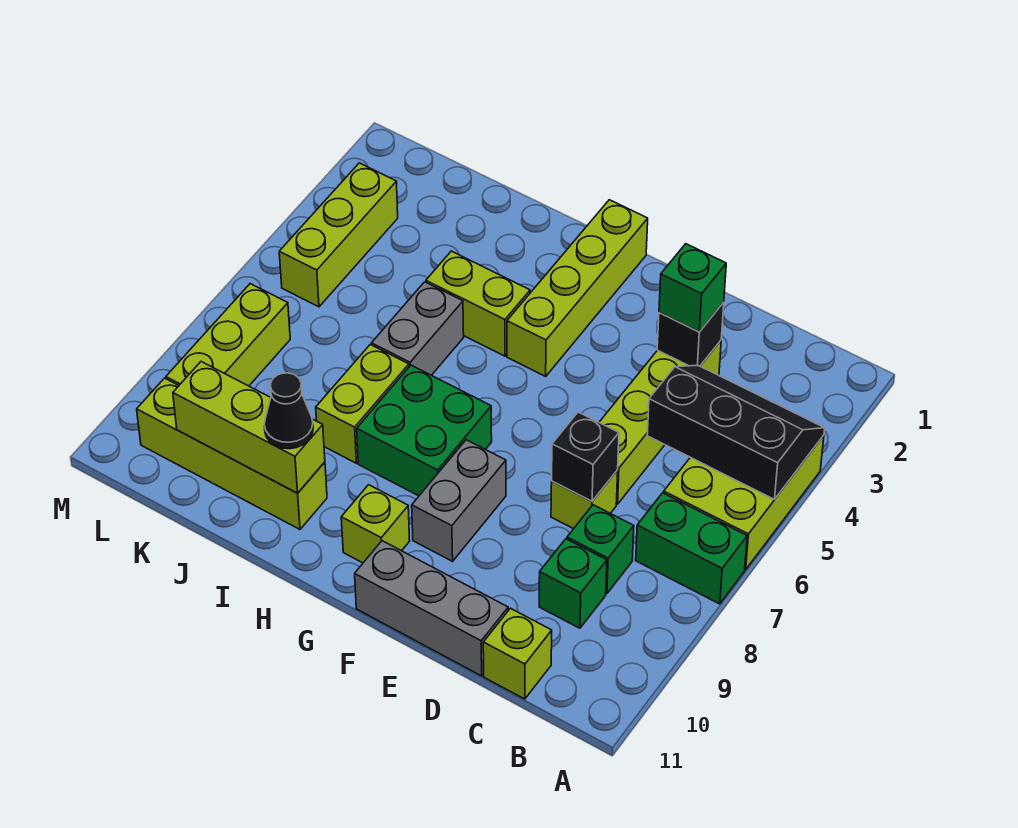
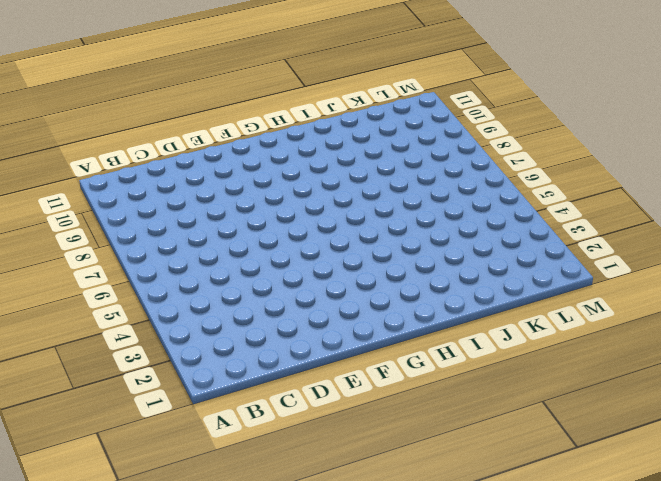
none -> lime brick A4:B6 level 1
none -> green brick A7:B7 level 1
none -> green brick C8 level 1

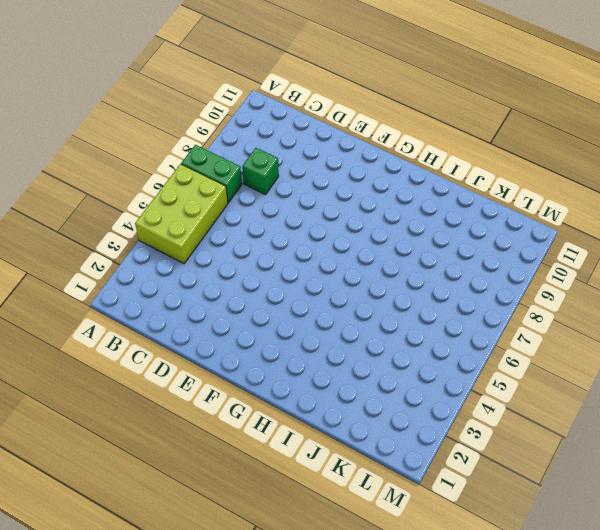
none -> green brick C9 level 1
none -> lime brick C11 level 1
none -> lime brick D3:D6 level 1

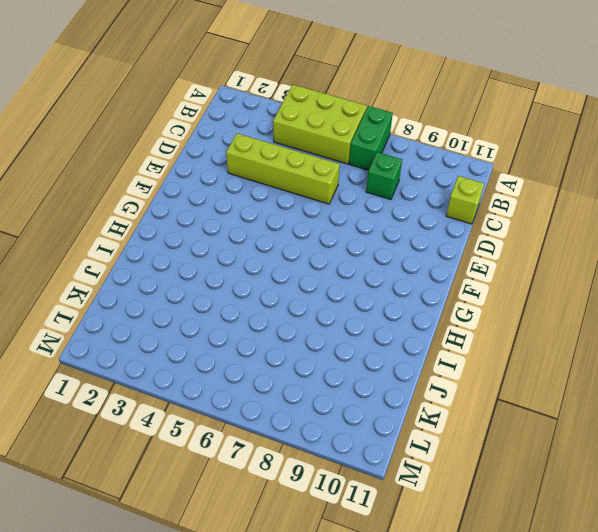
none -> green brick C9 level 1
none -> lime brick D7 level 1
none -> grey brick D11:F11 level 1

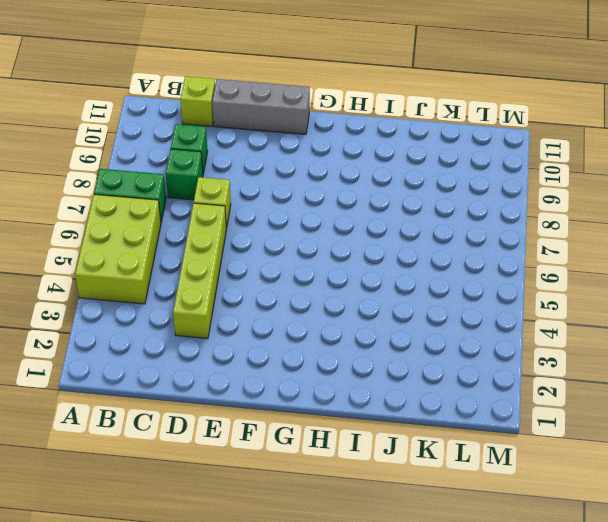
none -> grey brick F8:F9 level 1
none -> lime brick G1:G4 level 1
none -> green brick G7:H8 level 1

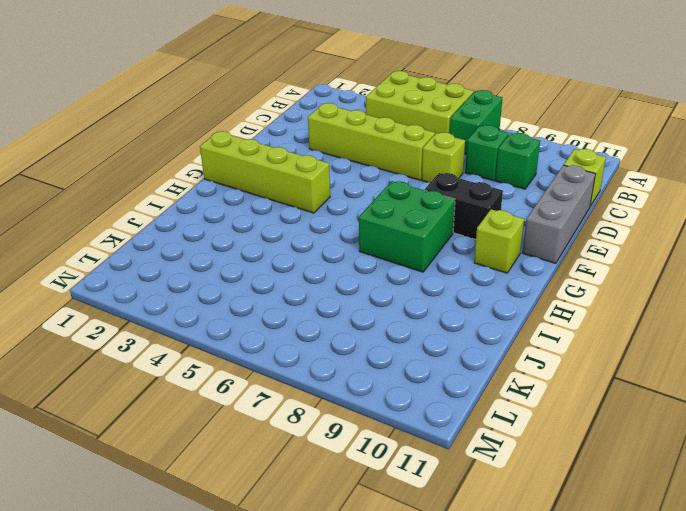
black brick F8:F9 level 1 -> grey brick F8:F9 level 1
none -> lime brick H4:I4 level 1
none -> grey brick I5:I6 level 1
none -> lime brick I7:I8 level 1

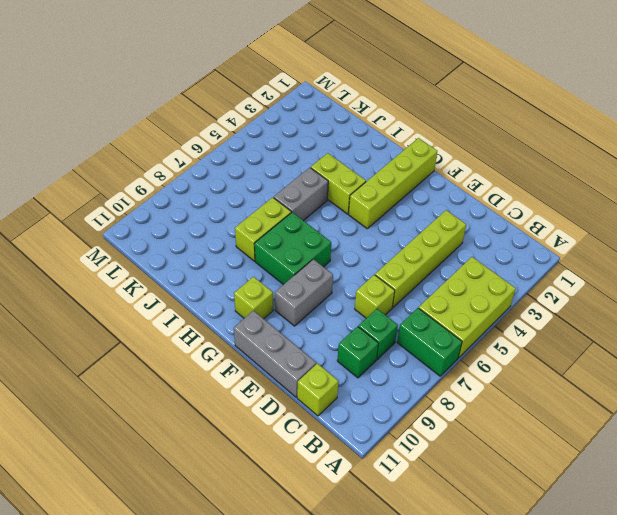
none -> lime brick I10:L10 level 1
none -> lime brick L3:L5 level 1
none -> lime brick L7:L9 level 1

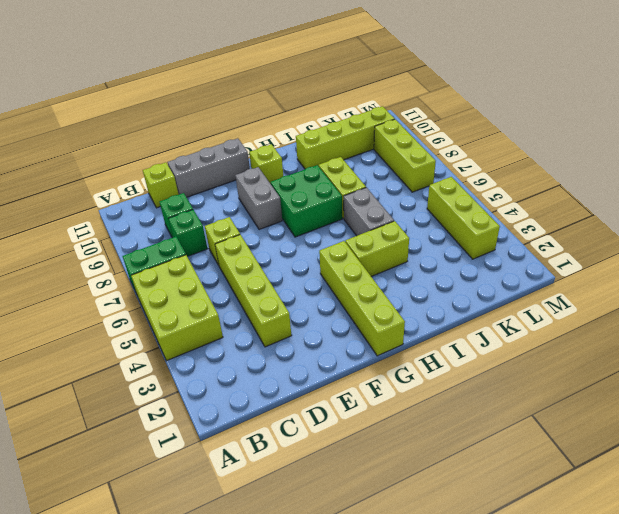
none -> black slope A4:C5 level 2 top 5
none -> black brick D3 level 2
none -> black brick D7 level 2

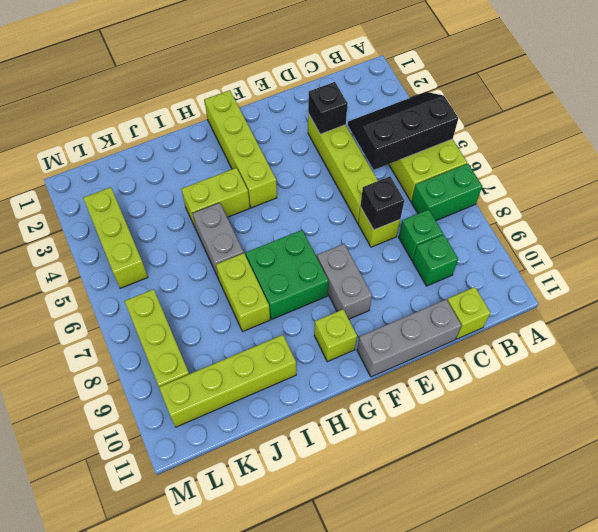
none -> lime brick I10:K10 level 2
none -> green brick D3 level 3
none -> black cone I10 level 3

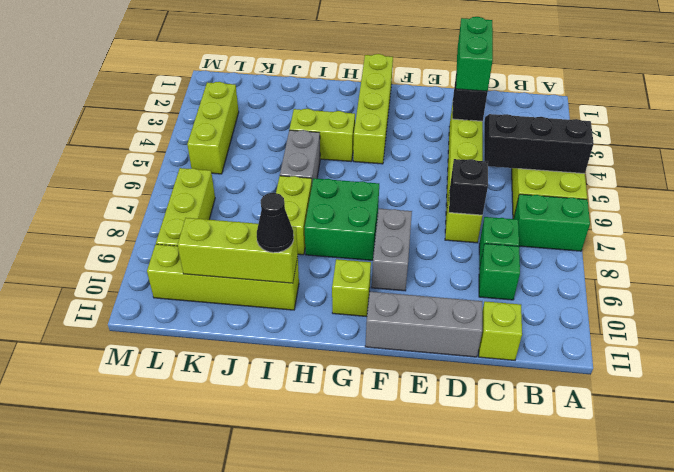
green brick D2:D3 level 3 -> green brick D3 level 3

